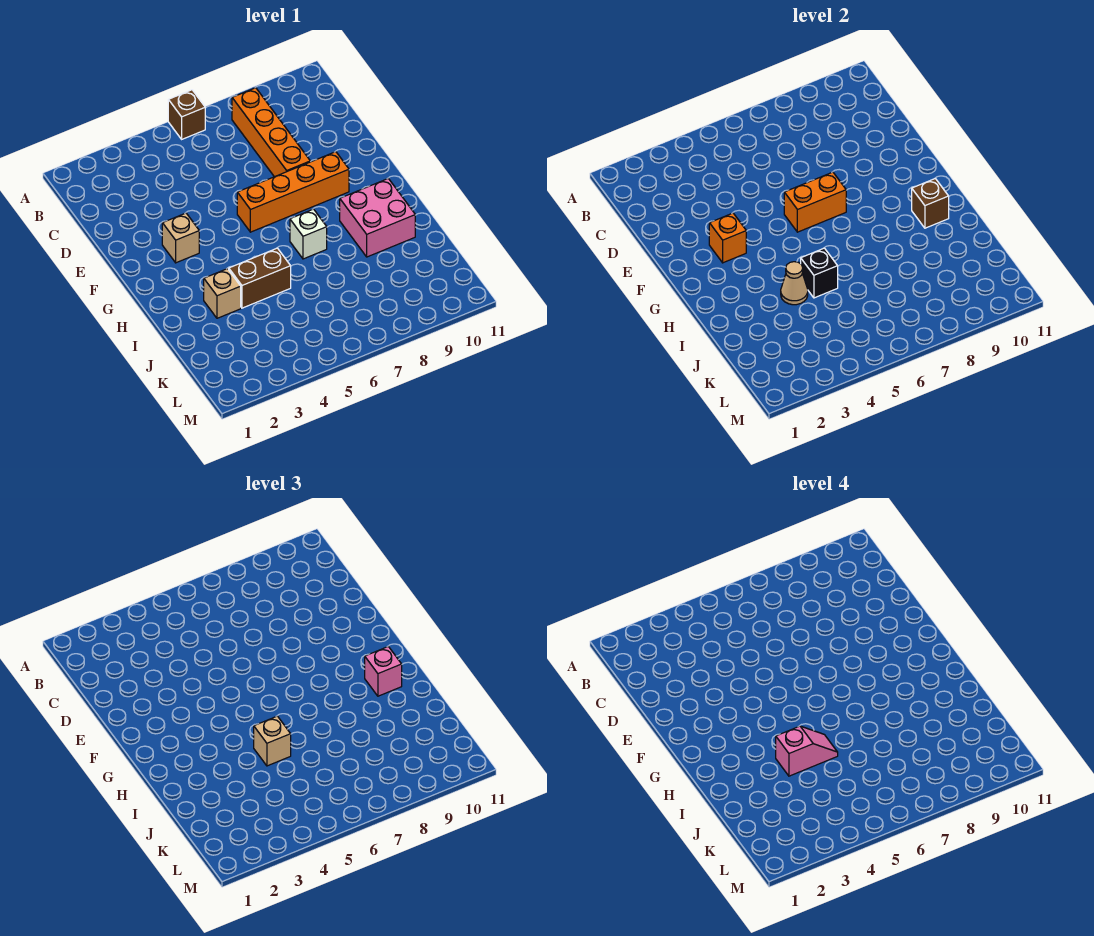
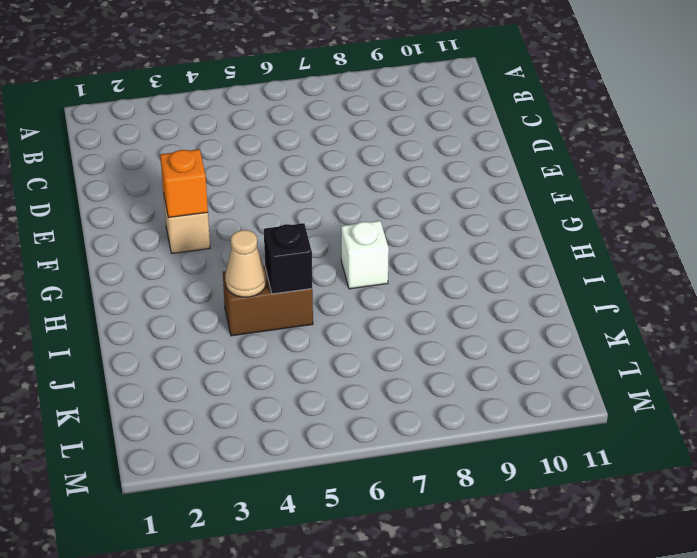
none -> brown brick A6 level 1
none -> orange brick B8:E8 level 1
none -> orange brick F6:F9 level 1

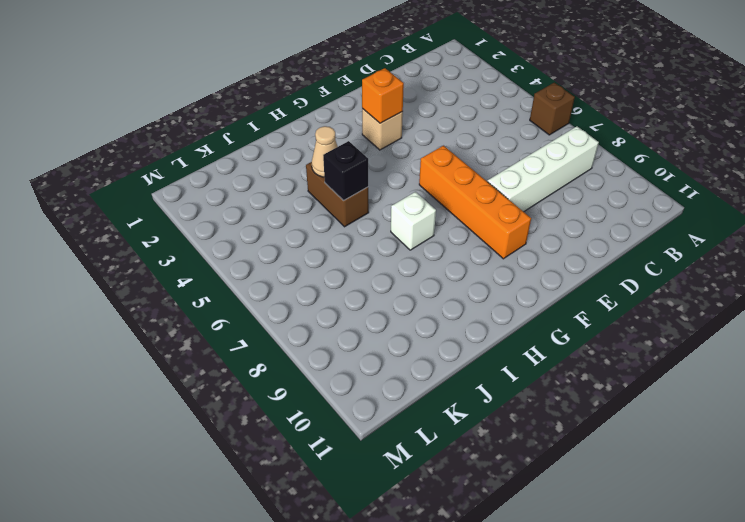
white brick B8:E8 level 1 -> orange brick B8:E8 level 1
none -> pink brick H9:I10 level 1
none -> tan brick I3 level 1
none -> orange brick F6:F7 level 2

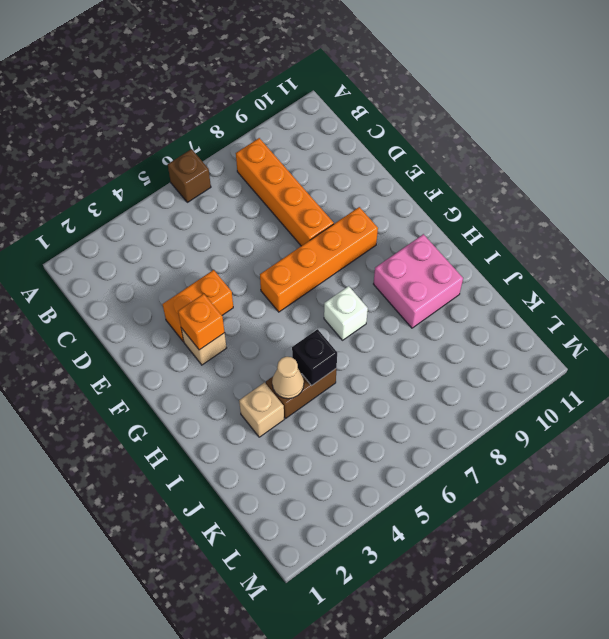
orange brick E3:E4 level 1 -> orange brick F6:F7 level 2
none -> brown brick H10 level 2
none -> pink brick H10 level 3
none -> tan brick I5 level 3

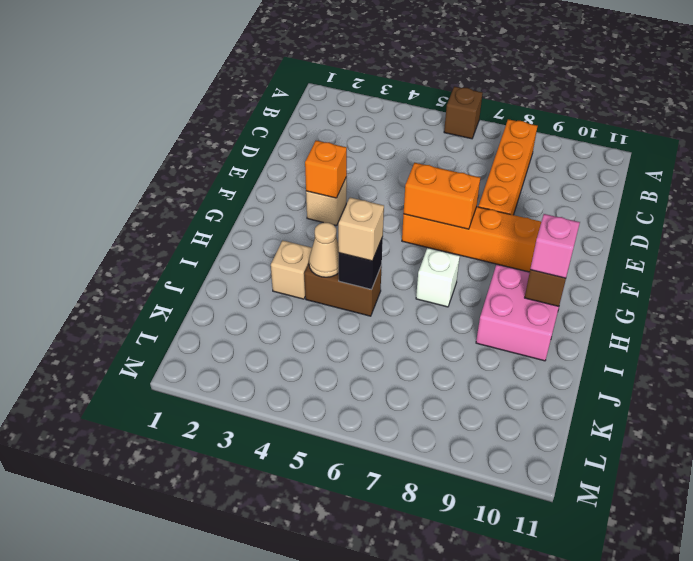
none -> pink slope I4:I5 level 4 top 4

